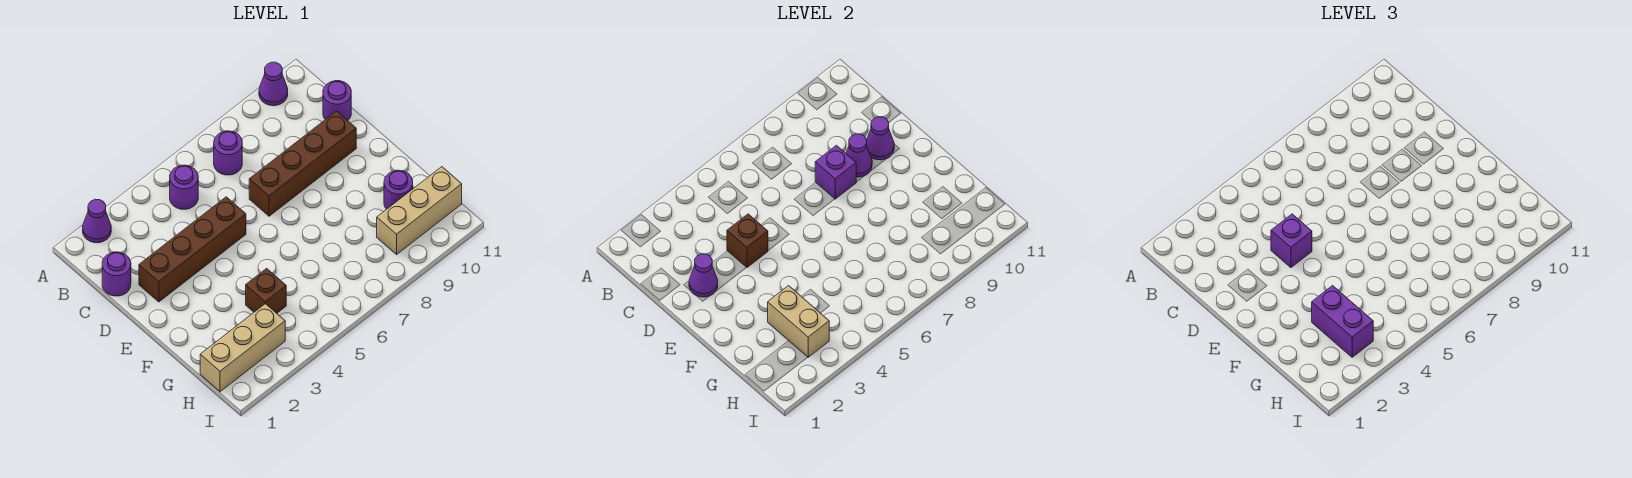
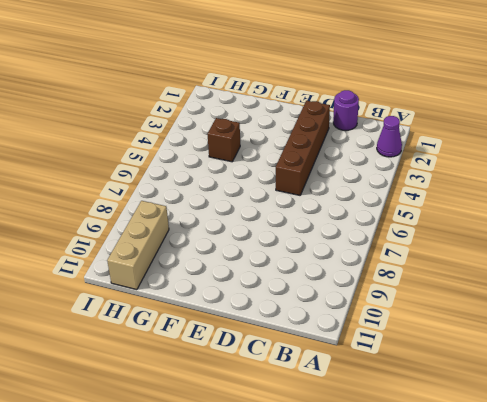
none -> purple cone A10 level 1
none -> purple round brick B5 level 1
none -> purple round brick B7 level 1

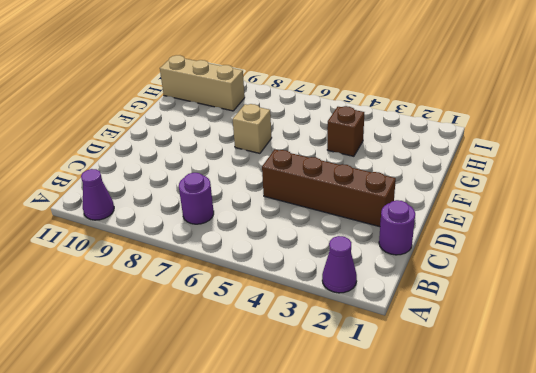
tan brick F7 level 1 -> none
none -> purple round brick B5 level 1
none -> purple round brick C11 level 1
none -> brown brick D7:D10 level 1

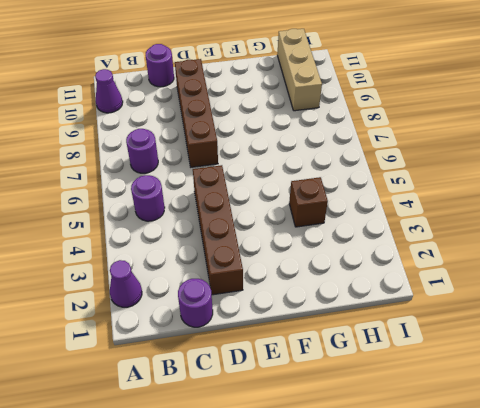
none -> purple round brick G10 level 1
none -> tan brick H1:H3 level 1
none -> purple cone D2 level 2

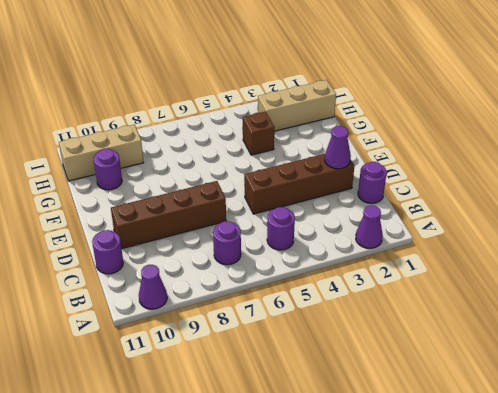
none -> brown brick D4 level 2
none -> purple brick D8 level 2
none -> purple cone D9 level 2

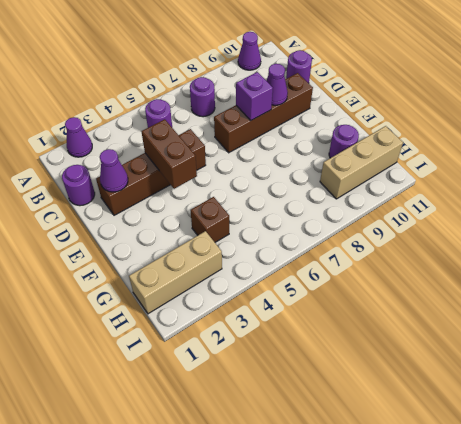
brown brick D4:E4 level 2 -> brown brick D4 level 2
none -> purple cone D10 level 2
none -> tan brick G3:H3 level 2
none -> purple brick D4 level 3

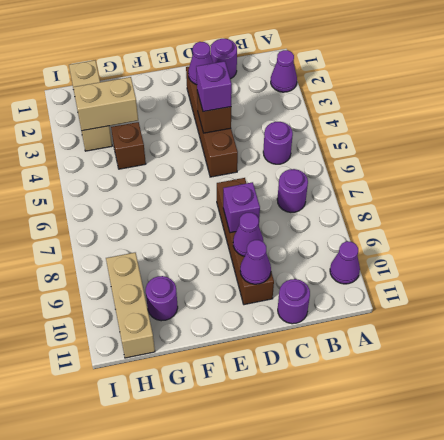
none -> purple brick G3:H3 level 3

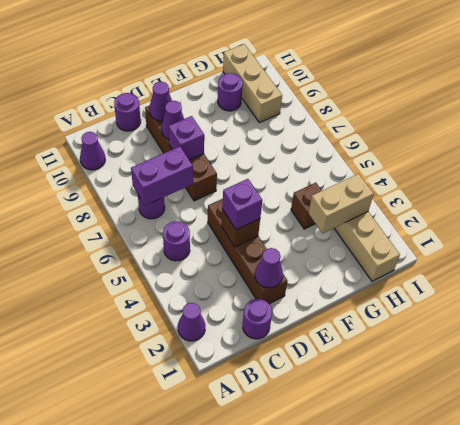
purple brick B7:C7 level 2 -> purple brick G3:H3 level 3

